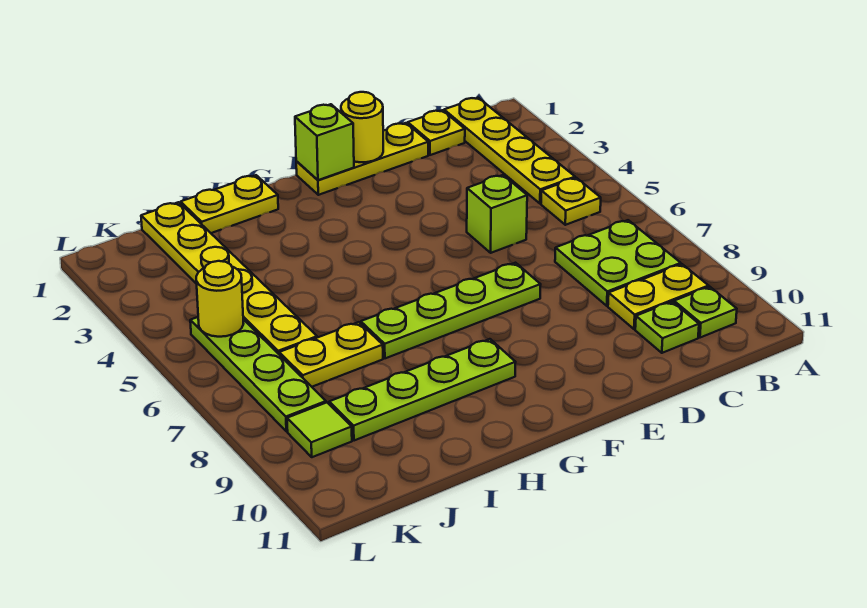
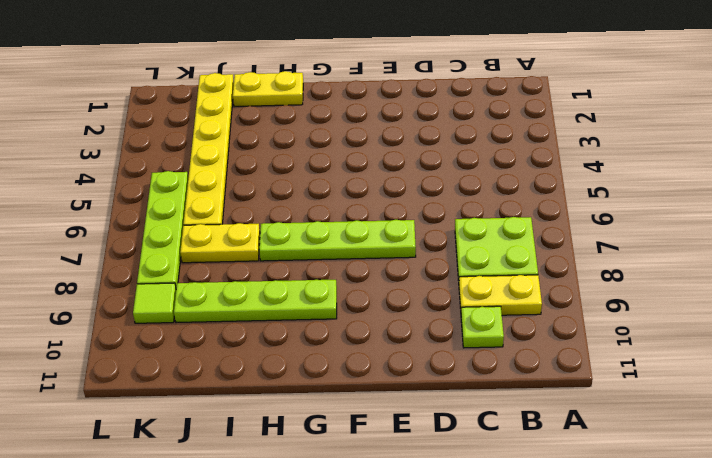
none -> yellow plate B1:B4 level 1
none -> yellow plate B5 level 1
none -> lime plate B10 level 1

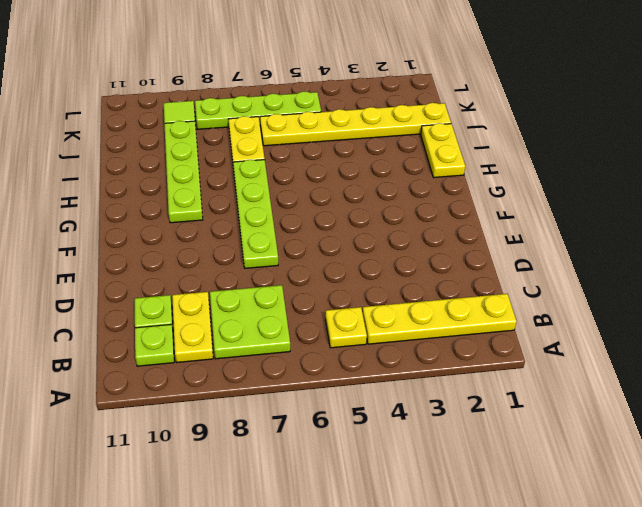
none -> yellow plate C1 level 1
none -> yellow plate D1:F1 level 1
none -> lime brick D5 level 1

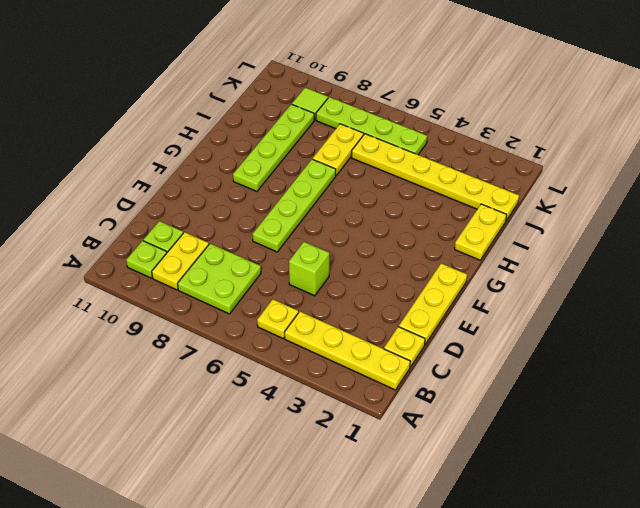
none -> yellow round brick E1 level 2
none -> lime brick F1 level 2
none -> yellow round brick K5 level 2

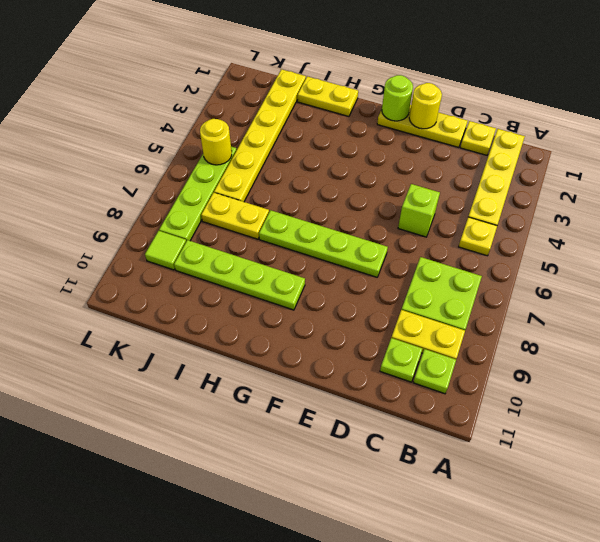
lime round brick F1 level 2 -> lime brick F1 level 2

